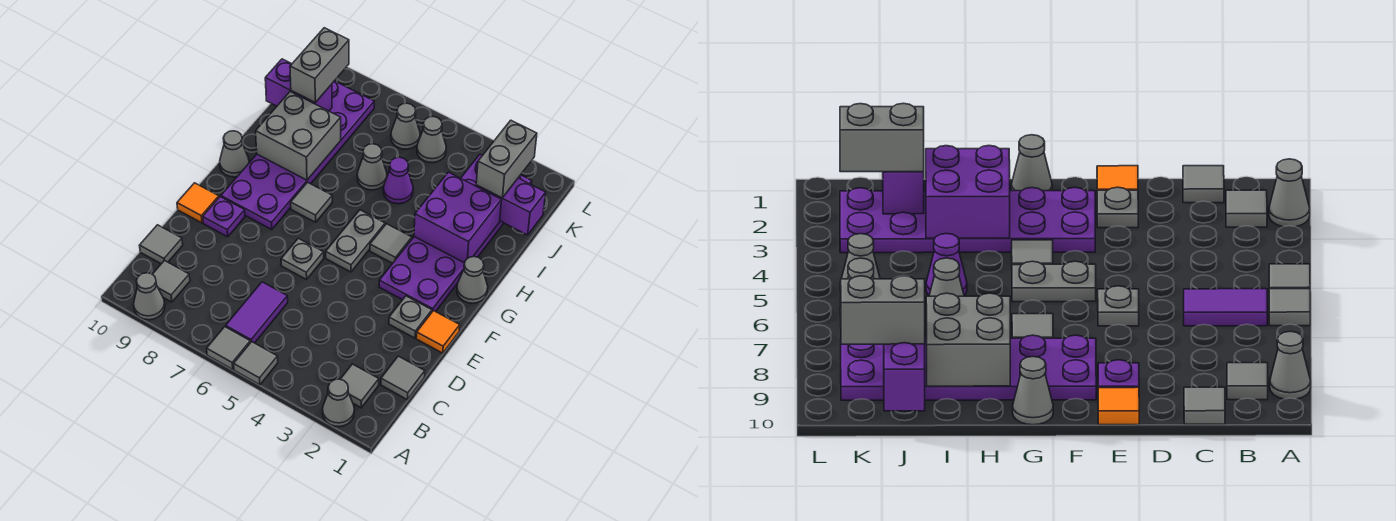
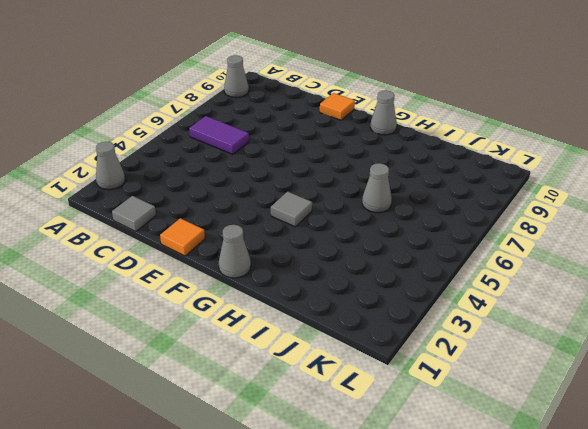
none -> grey tile A5 level 1
none -> grey tile A6 level 1
none -> grey tile B2 level 1
none -> grey tile B9 level 1

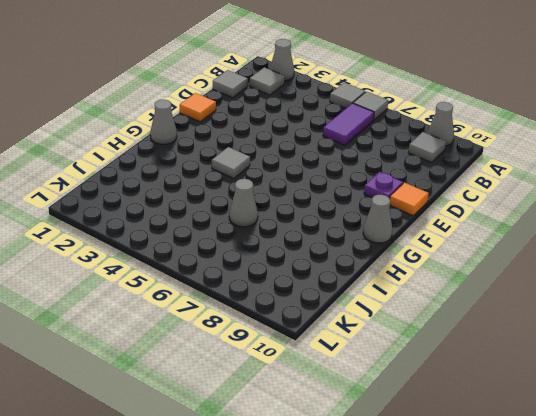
none -> grey tile C10 level 1
none -> grey plate E2 level 1
none -> grey plate E6 level 1
none -> purple plate F2:K3 level 1

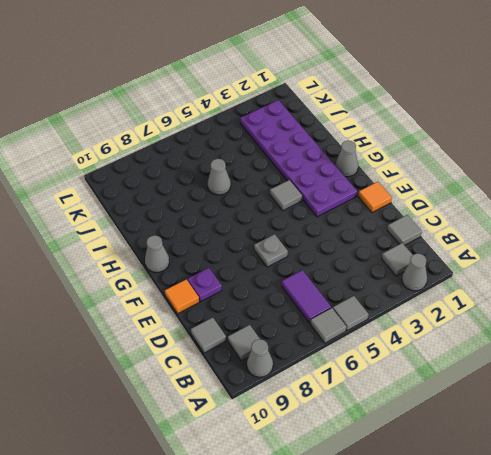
none -> grey plate E2 level 1
none -> grey plate F5:G5 level 1
none -> purple plate F8:K9 level 1
none -> grey tile G7 level 1

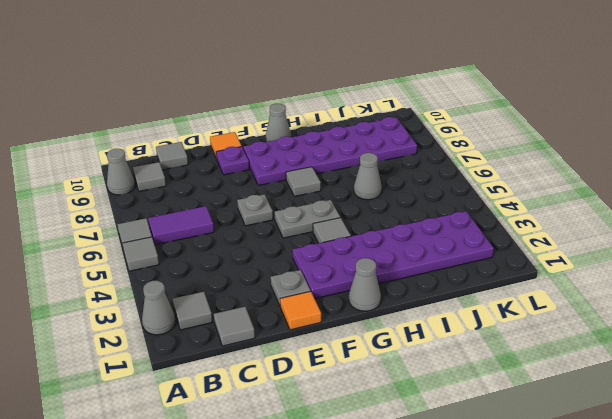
none -> purple cone I5 level 1
none -> grey cone K5 level 1
none -> grey cone K6 level 1
none -> purple brick H2:I3 level 2

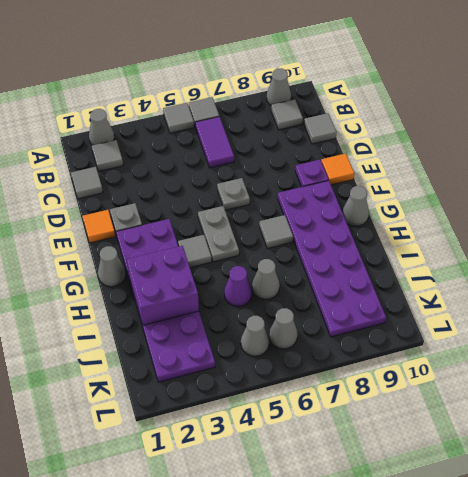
none -> grey brick H8:I9 level 2
none -> purple brick J1:J2 level 2
none -> purple brick J9:J10 level 2
none -> grey brick J2:K2 level 3

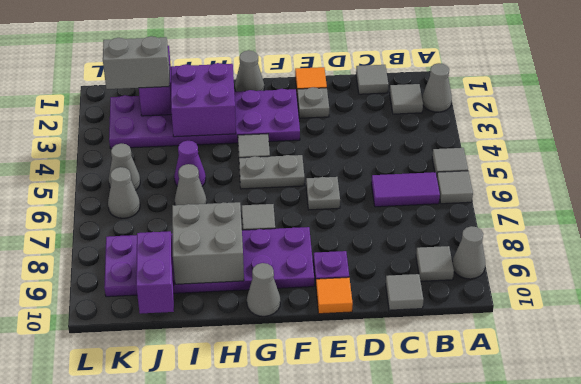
none -> grey brick J9:K9 level 3

